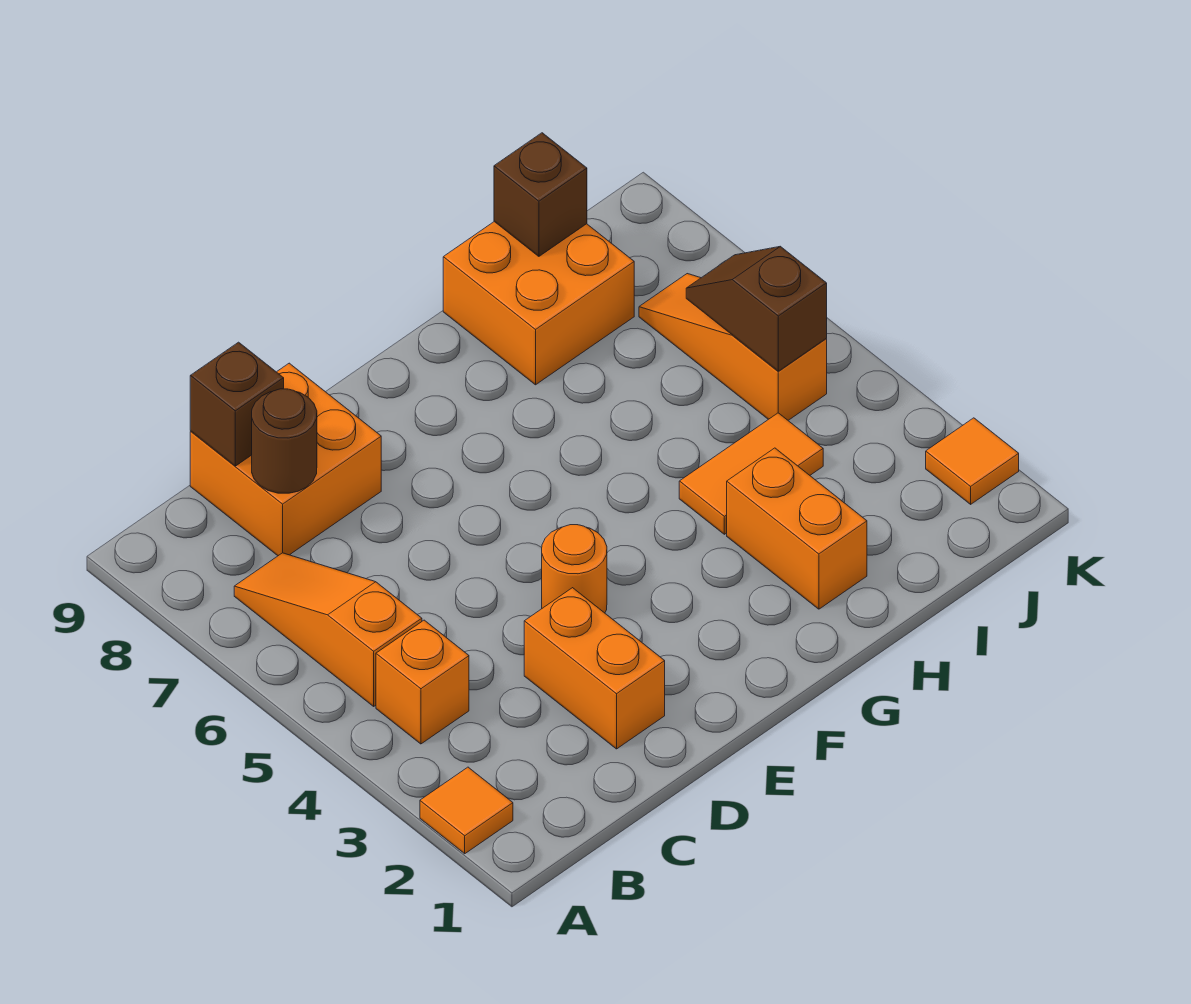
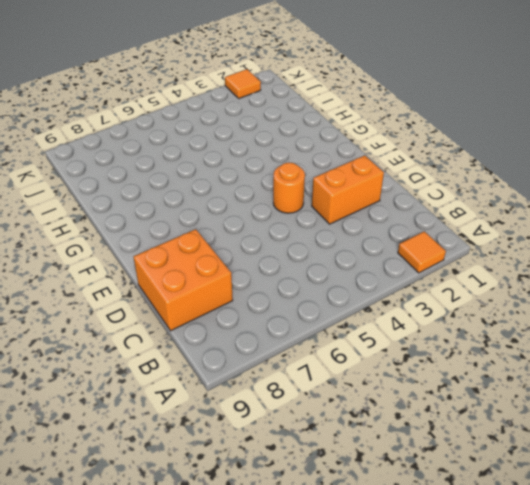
none -> orange brick B4 level 1
none -> orange slope B5:B7 level 1 top 5
none -> orange brick H2:H3 level 1

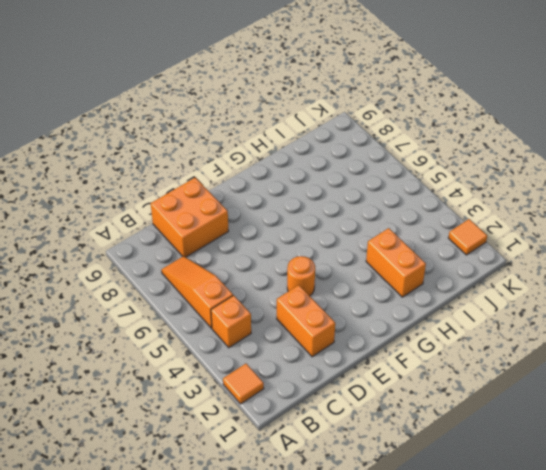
none -> orange tile H4:I4 level 1
none -> orange brick H8:I9 level 1
none -> orange slope J5:J7 level 1 top 5

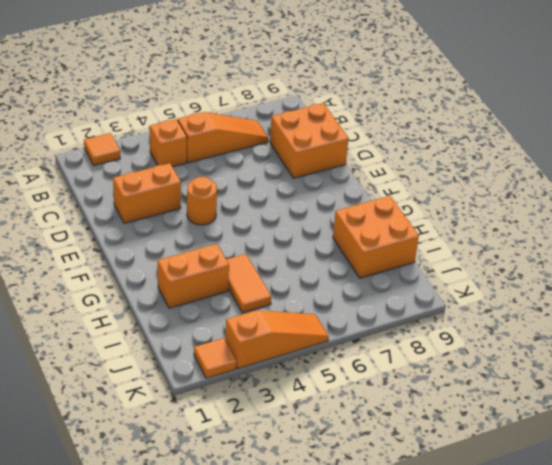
orange slope K3:K5 level 1 top 3 -> orange slope J5:J7 level 1 top 5
none -> brown round brick C8 level 2
none -> brown brick C9 level 2
none -> brown brick I9 level 2

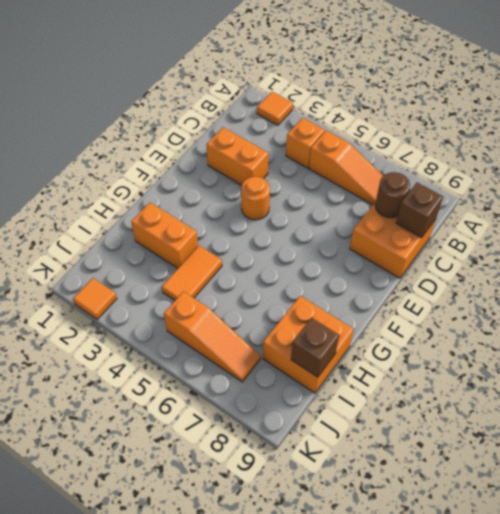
none -> brown slope J5:J6 level 2 top 5

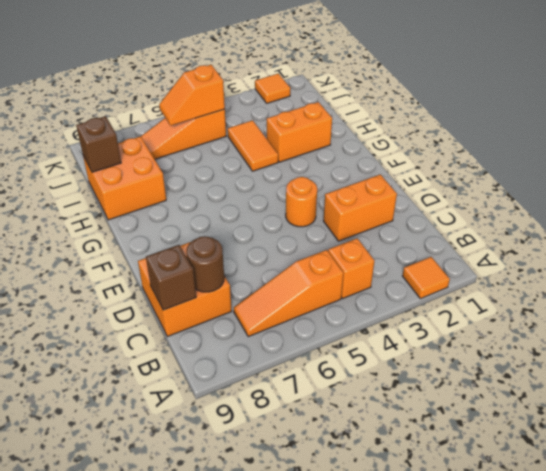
orange slope J5:J6 level 2 top 5 -> brown slope J5:J6 level 2 top 5

